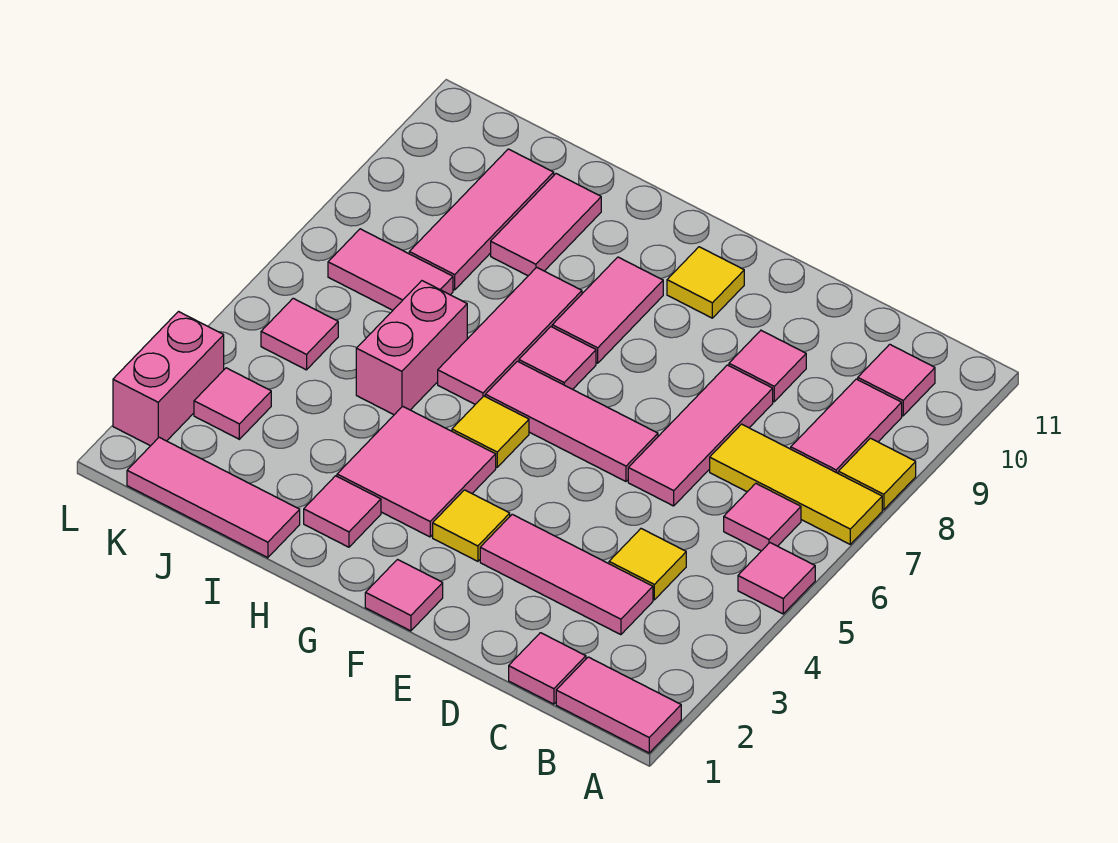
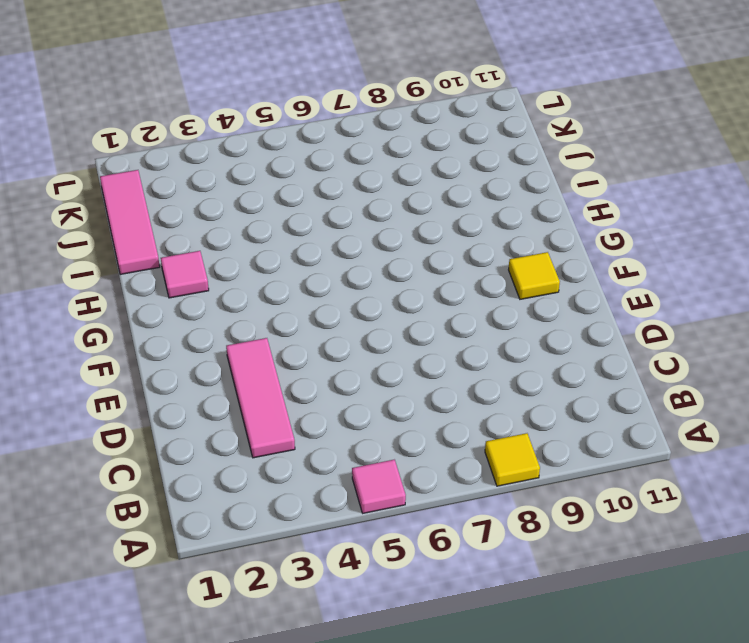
none -> pink tile A1:B1 level 1
none -> yellow tile A7:C7 level 1
none -> pink tile B6 level 1
none -> pink tile B8:B9 level 1

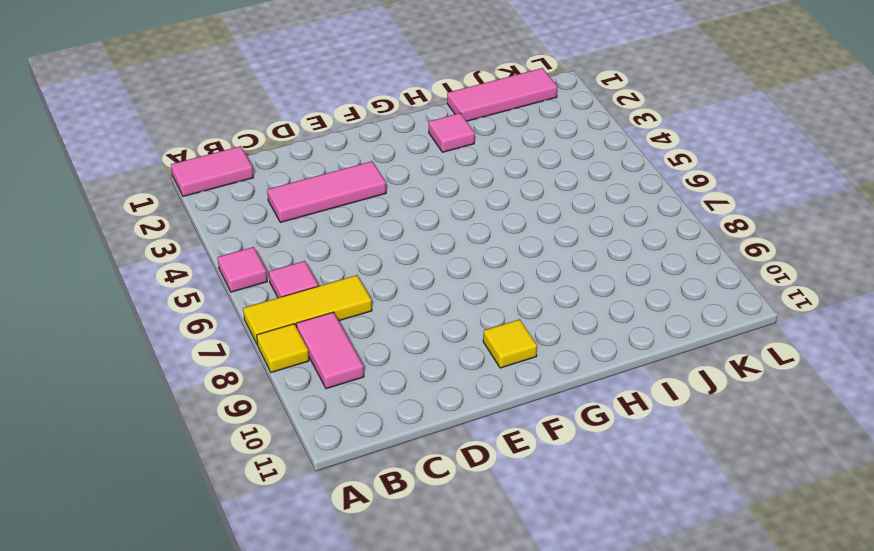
none -> pink tile B10 level 1
none -> pink tile C1 level 1
none -> yellow tile C4 level 1
none -> pink tile D6:D8 level 1

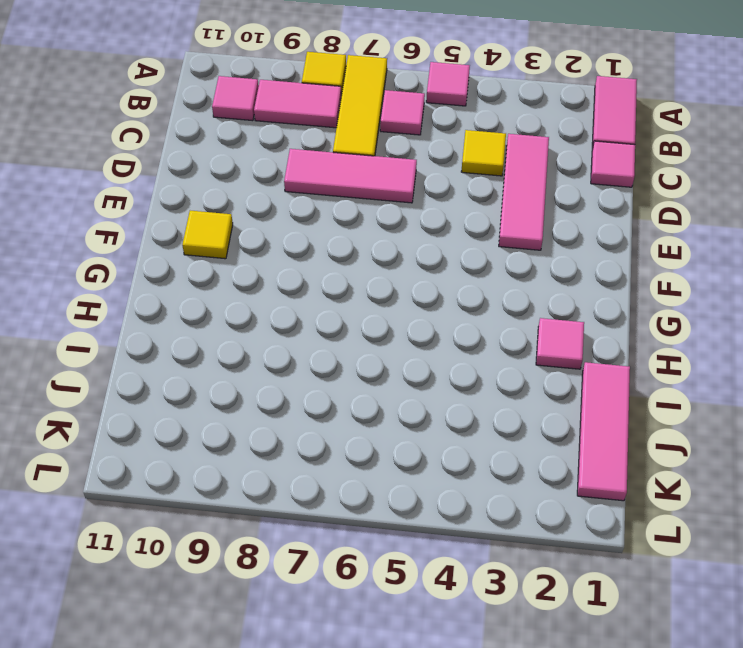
none -> pink tile D9 level 1
none -> pink tile E6:G6 level 1
none -> pink tile F1 level 1
none -> yellow tile F3 level 1

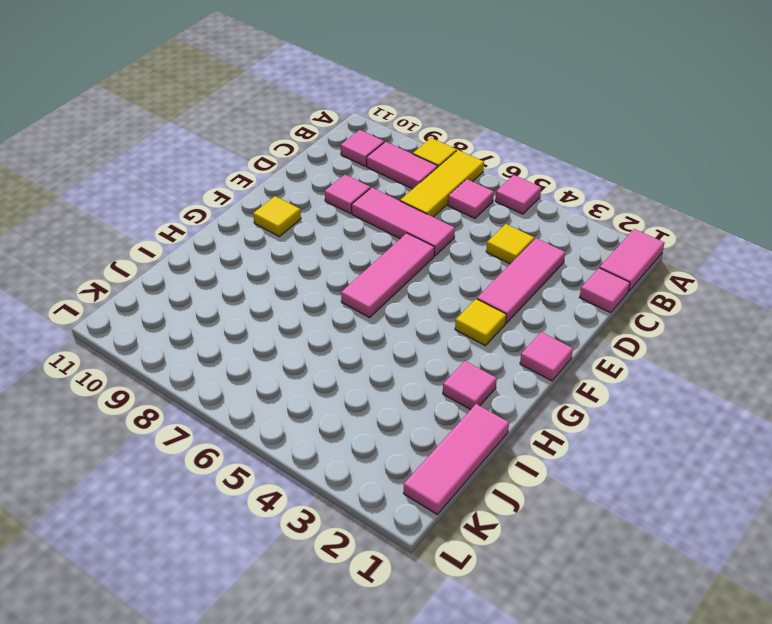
none -> pink tile G3:H4 level 1
none -> yellow tile G5 level 1
none -> pink tile G7 level 1
none -> pink tile G8:G9 level 1

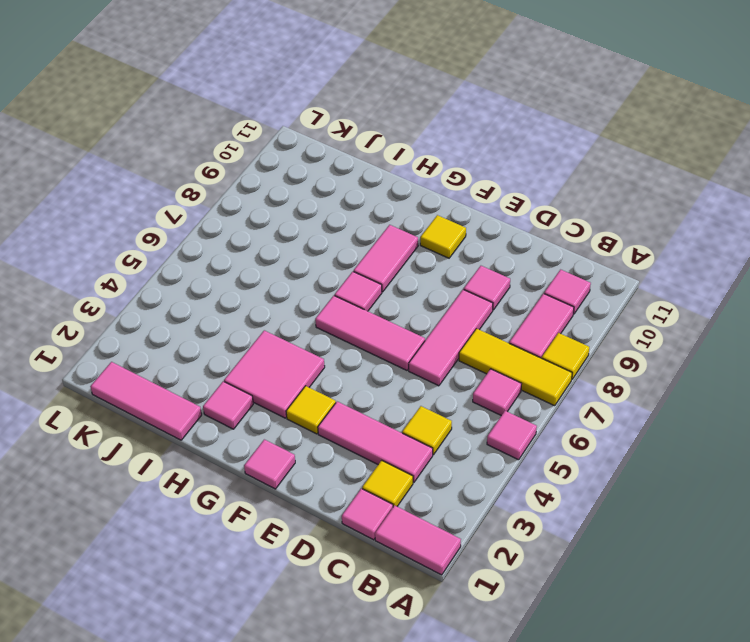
yellow tile C2 level 1 -> yellow tile G5 level 1
none -> pink tile H6:H8 level 1
none -> pink brick I5:I6 level 1
none -> pink tile I9:I10 level 1
none -> pink tile J7:K7 level 1

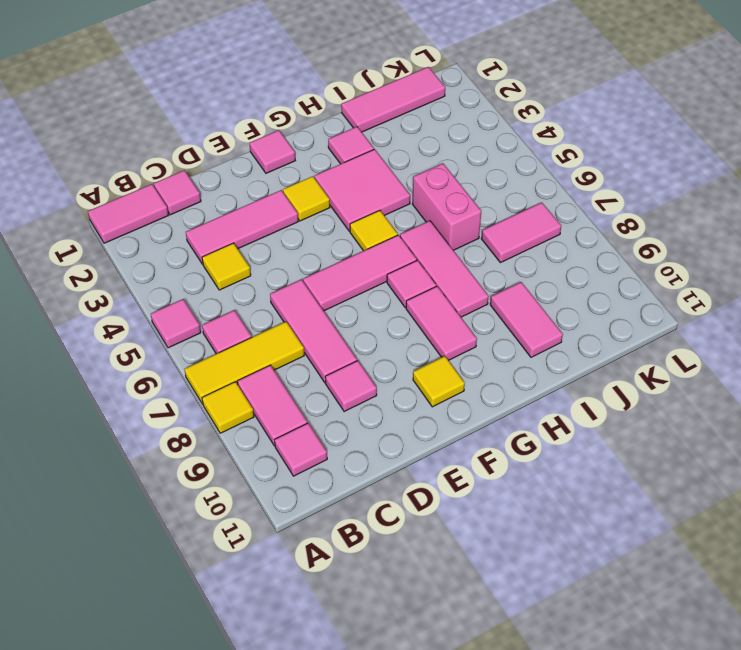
none -> pink tile J8:J10 level 1
none -> pink tile K3 level 1
none -> pink tile K5 level 1
none -> pink brick L2:L3 level 1

